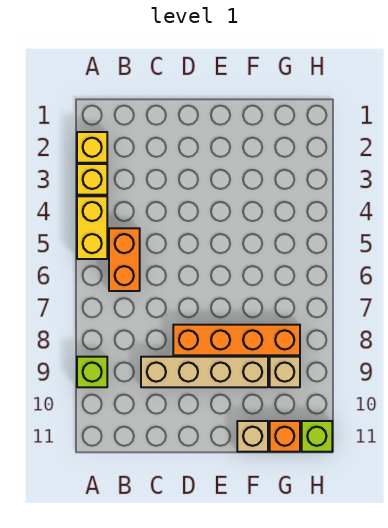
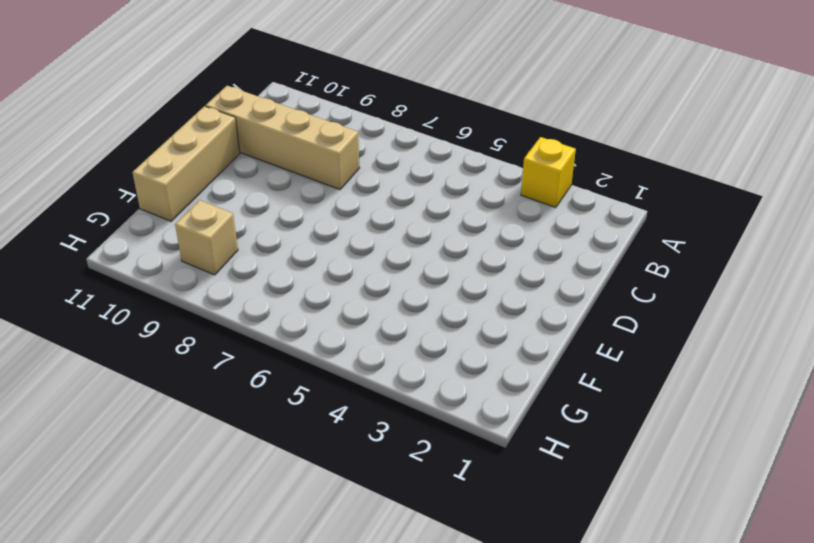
tan brick C8:C11 level 1 -> tan brick C9:F9 level 1
tan brick D11:F11 level 1 -> tan brick F11 level 1
none -> yellow brick A2 level 1
none -> yellow brick A4:A5 level 1

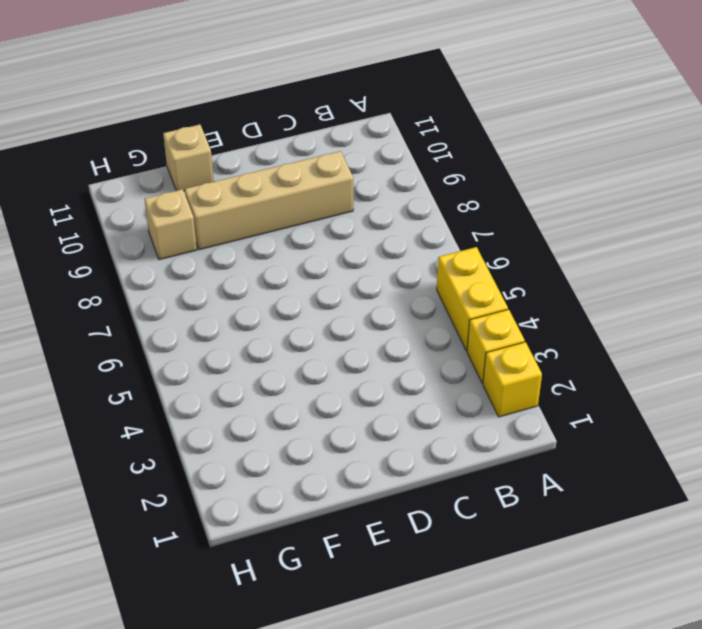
none -> lime brick A9 level 1
none -> orange brick B5:B6 level 1

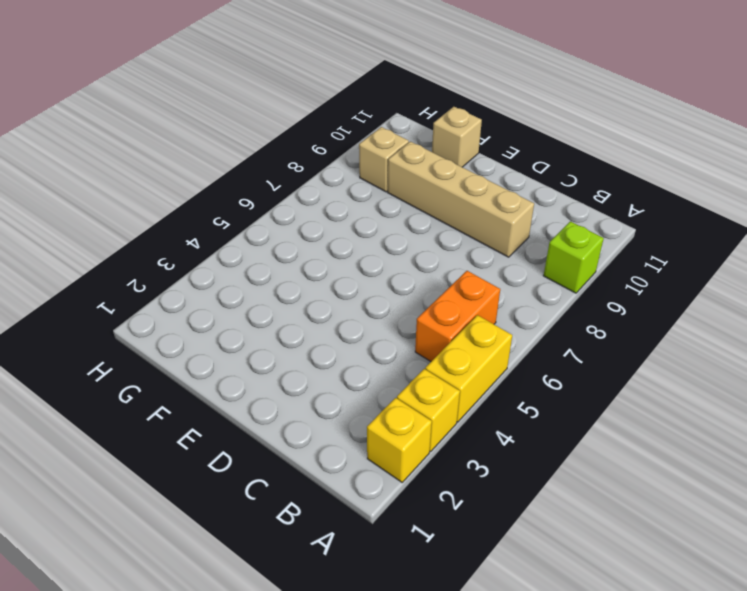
none -> orange brick D8:G8 level 1
none -> orange brick G11 level 1

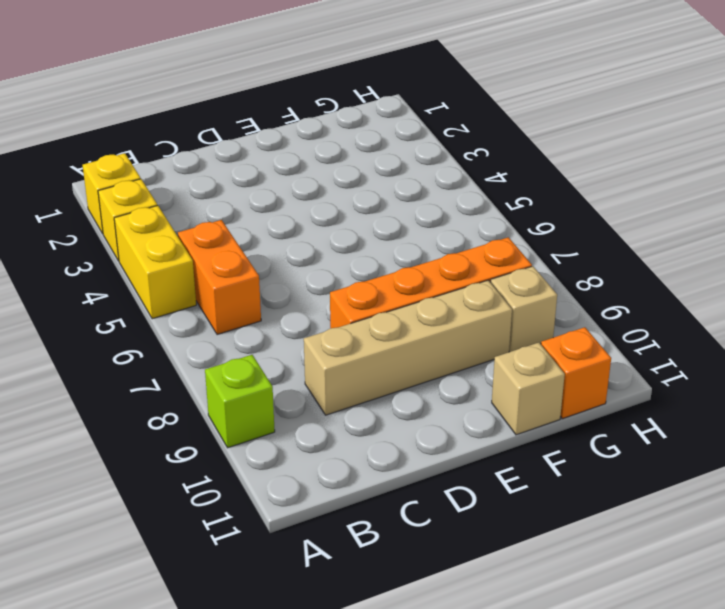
none -> lime brick H11 level 1

